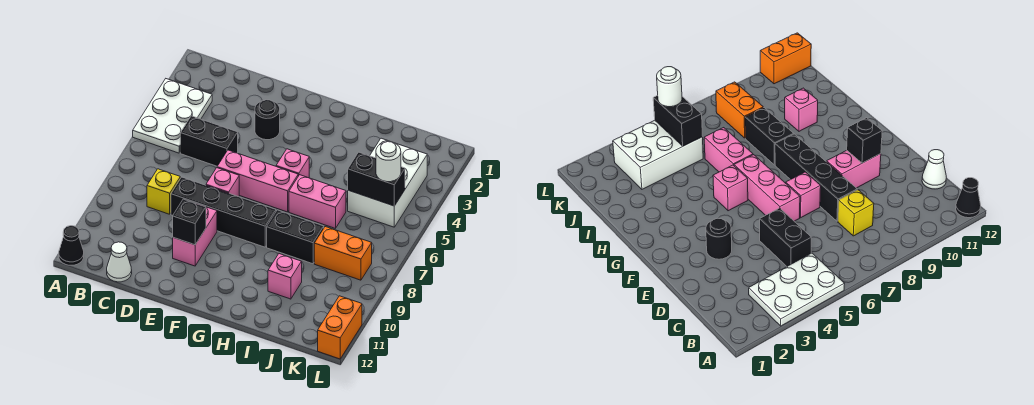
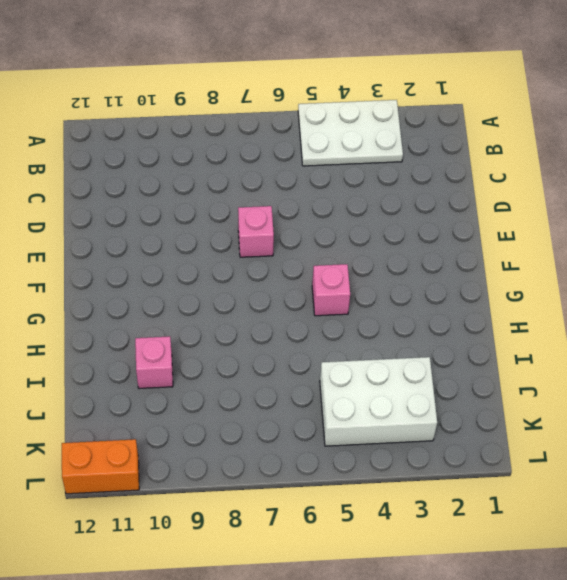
none -> black cone A12 level 1
none -> black brick C5:D5 level 1
none -> yellow brick C8 level 1

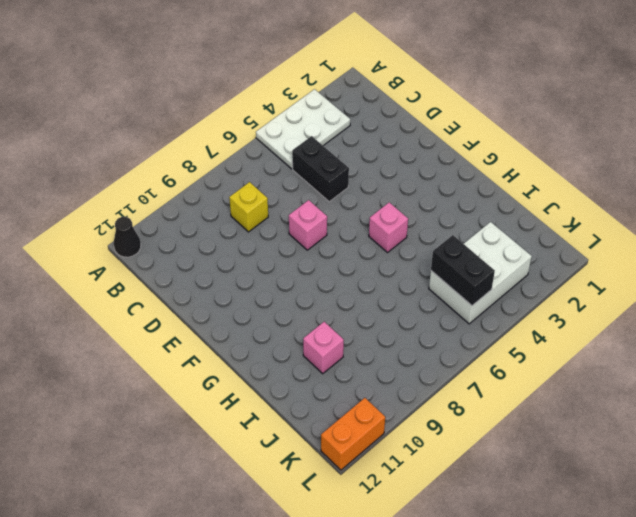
none -> white cone C12 level 1
none -> black brick D8:G8 level 1
none -> black round brick E3 level 1

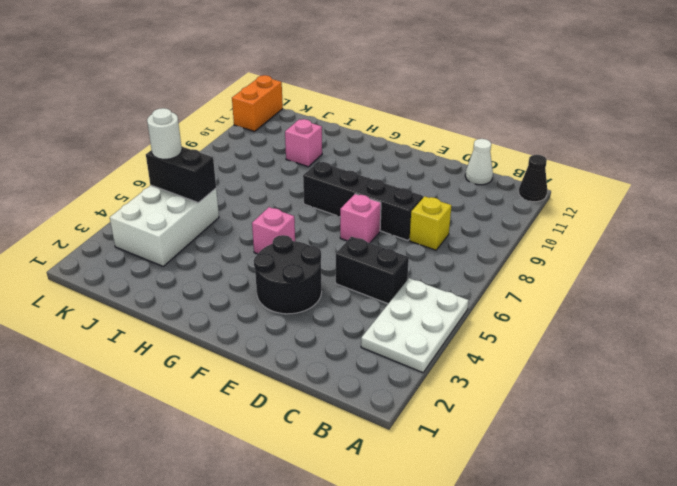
black round brick E3:F4 level 1 -> black round brick E3 level 1
none -> pink brick E6:G6 level 1
none -> pink brick E9:E10 level 1
none -> pink brick H6:I6 level 1

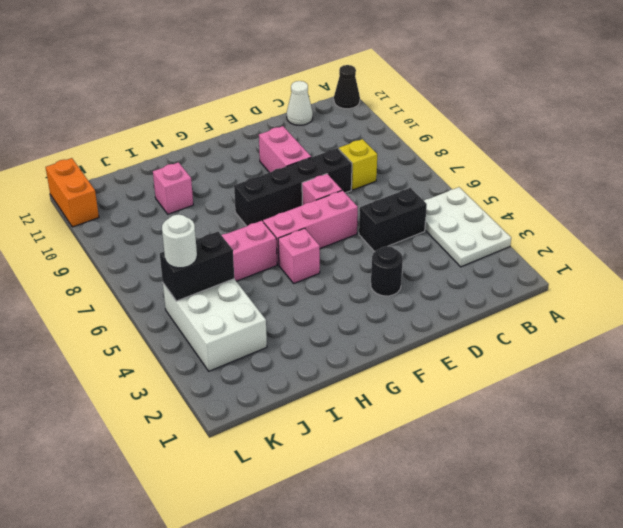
none -> black brick H8:I8 level 1
none -> orange brick J8:K8 level 1
none -> black brick E10 level 2

